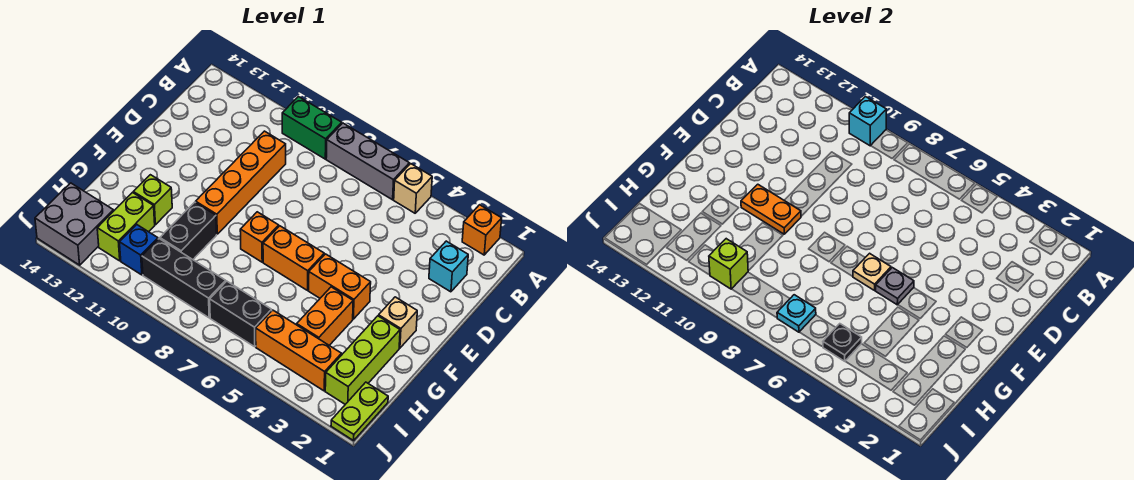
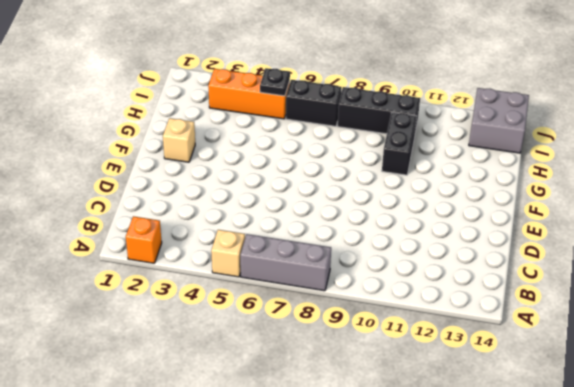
none -> green brick A9:A10 level 1
none -> cyan brick C2 level 1
none -> orange brick C10:F10 level 1

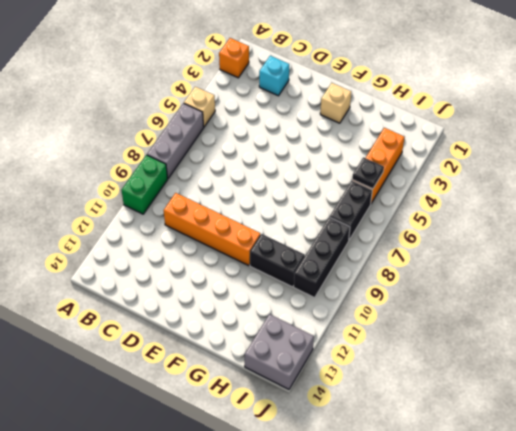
none -> orange brick F4:F5 level 1
none -> orange brick F6:F7 level 1
none -> orange brick F8 level 1

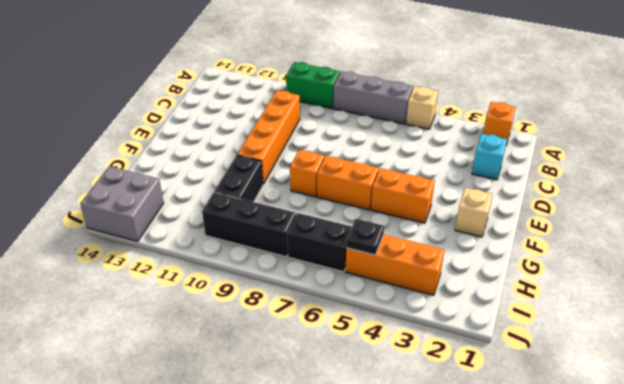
none -> lime brick G2:I2 level 1
none -> orange brick G4:H4 level 1
none -> lime brick G12 level 1

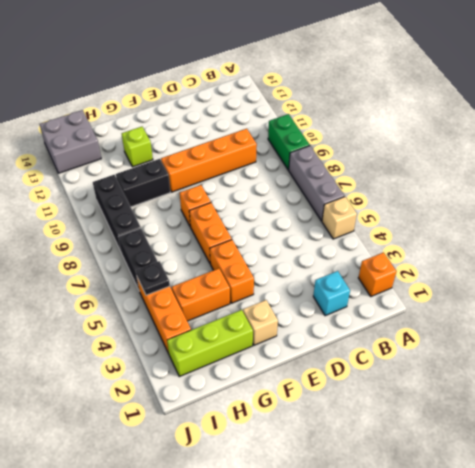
none -> lime brick H12:I12 level 1
none -> lime plate I1:J1 level 1
none -> blue brick I11 level 1

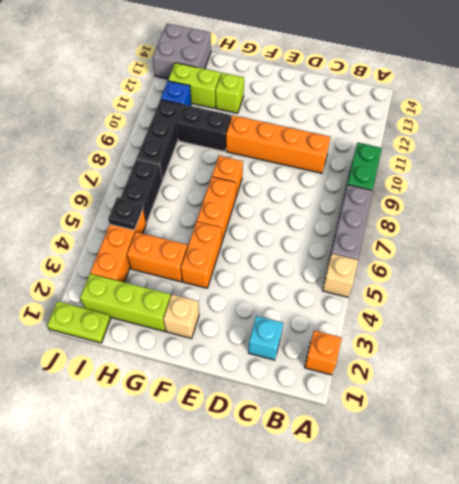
none -> cyan brick A10 level 2
none -> grey plate F5 level 2
none -> tan plate F6 level 2

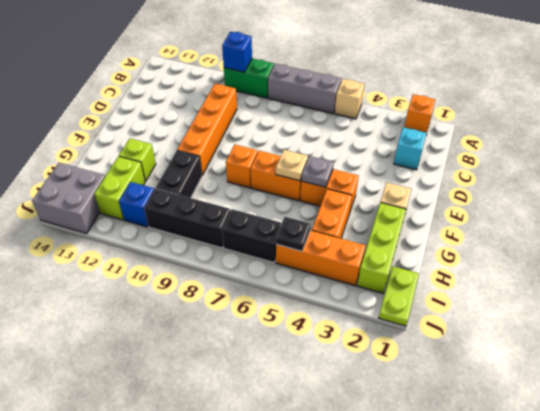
blue brick A10 level 2 -> cyan brick A10 level 2
none -> orange plate F10:F11 level 2
none -> cyan plate I7 level 2
none -> lime brick I10 level 2

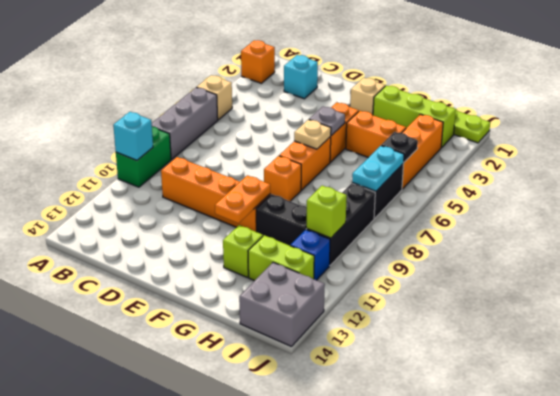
cyan plate I6:I7 level 2 -> cyan plate I7 level 2

